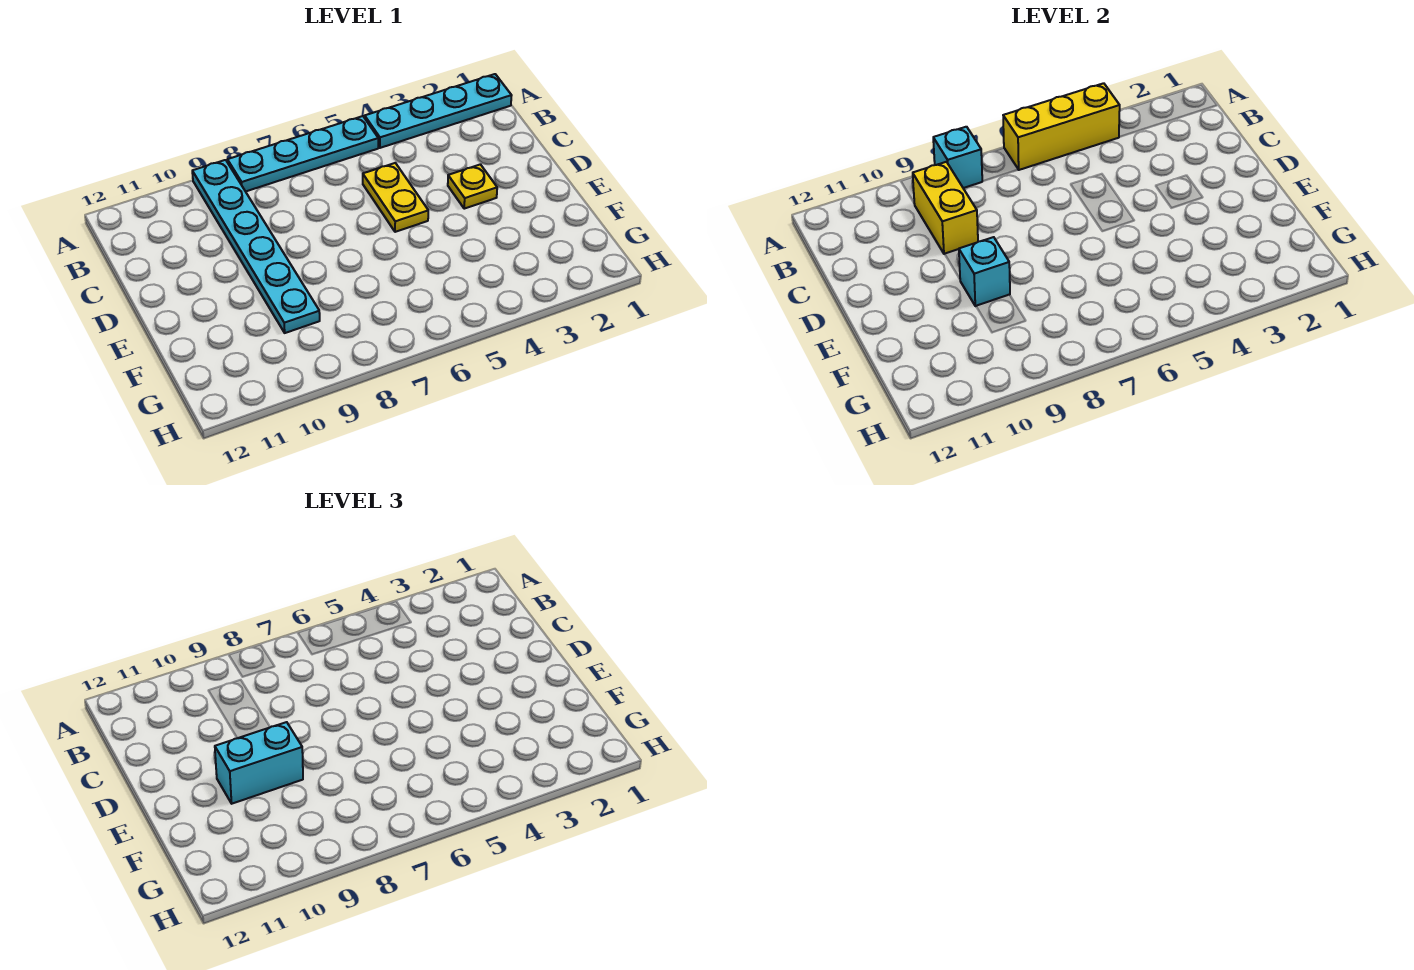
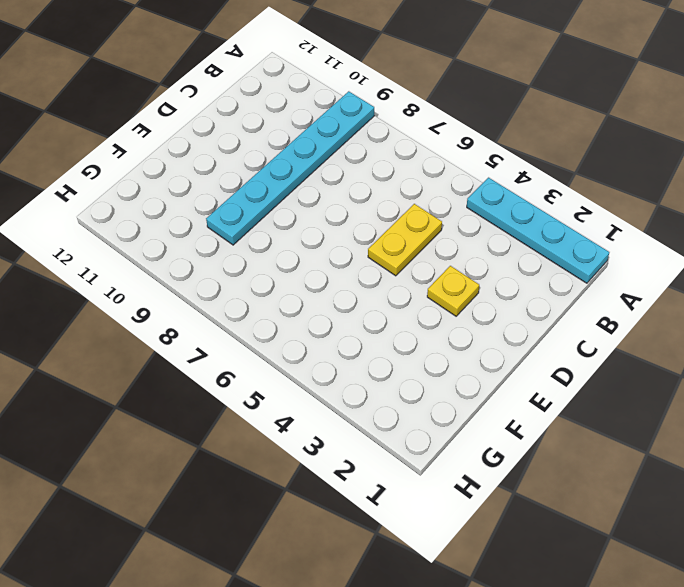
none -> cyan plate A5:A8 level 1
none -> yellow brick A4:A6 level 2

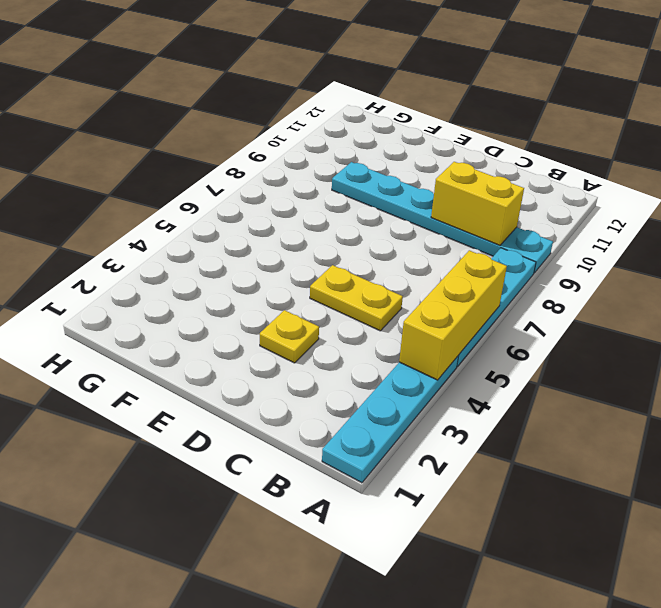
none -> cyan brick A8 level 2
none -> cyan brick E9 level 2

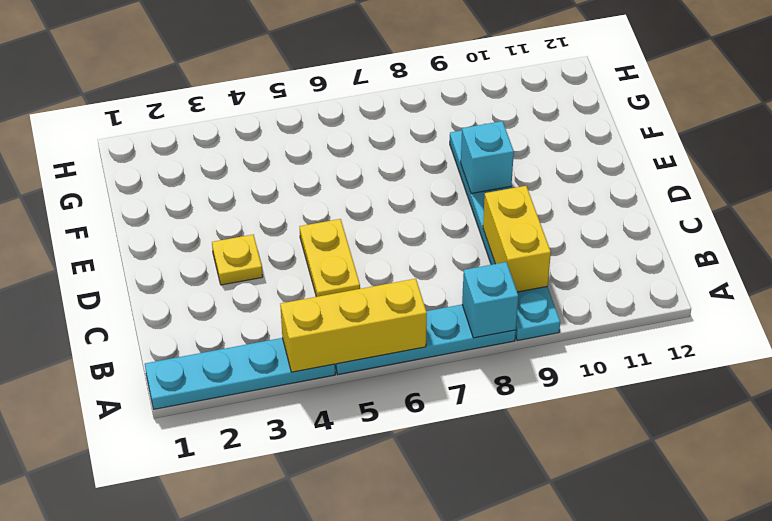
none -> cyan brick E9:E10 level 3

